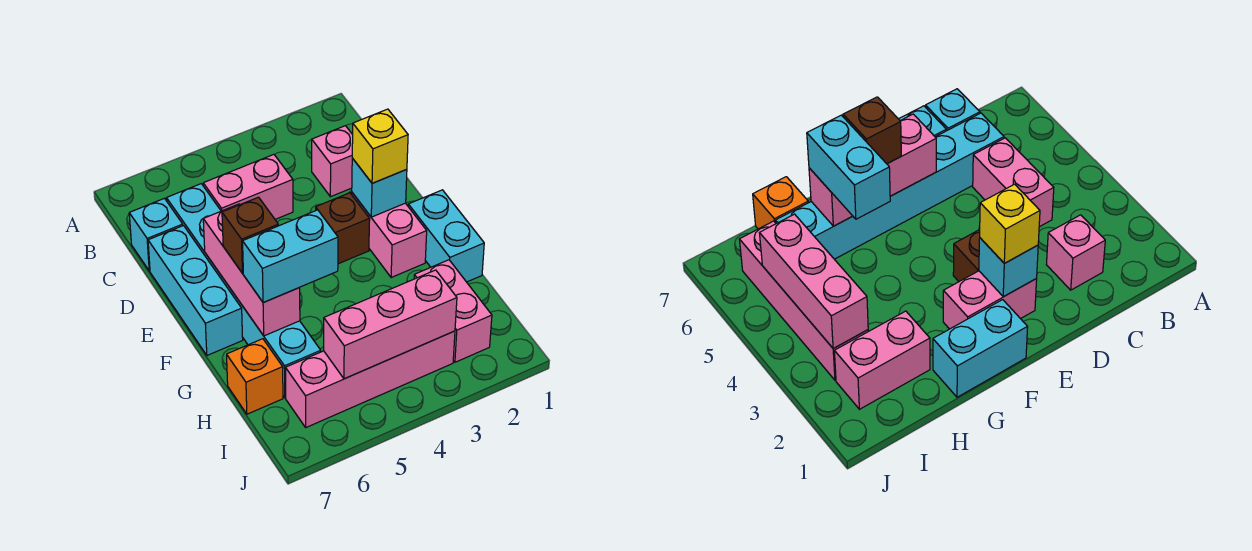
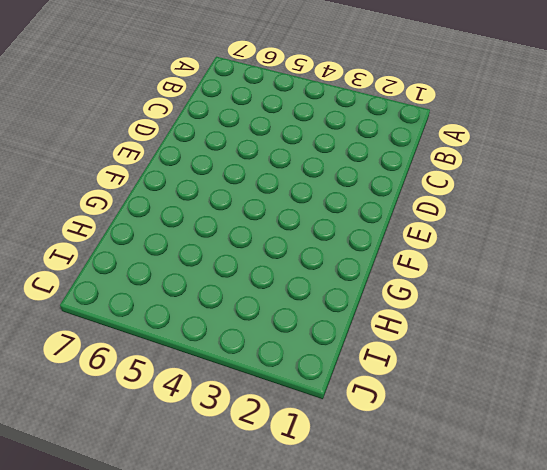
none -> pink brick C2 level 1
none -> pink brick C4:C5 level 1
none -> cyan brick C6:H6 level 1

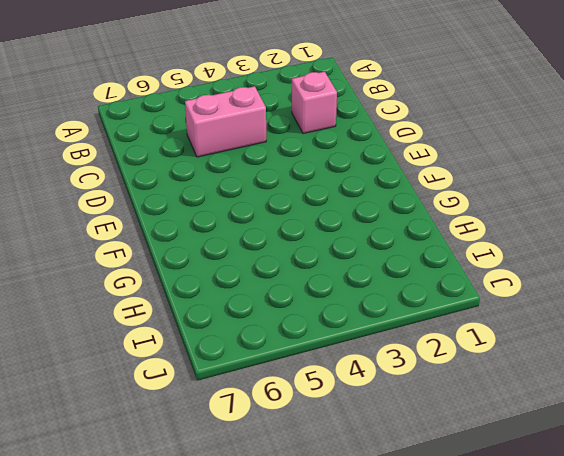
none -> cyan brick C6:H6 level 1
none -> cyan brick C7 level 1
none -> cyan brick D7:F7 level 1

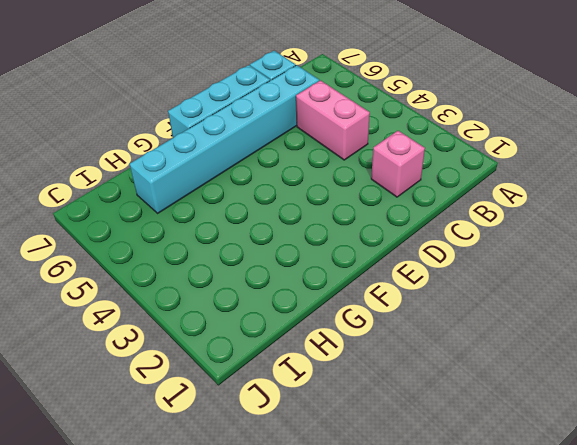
none -> pink brick E2:F2 level 1
none -> brown brick E3 level 1
none -> cyan brick F1:G1 level 1

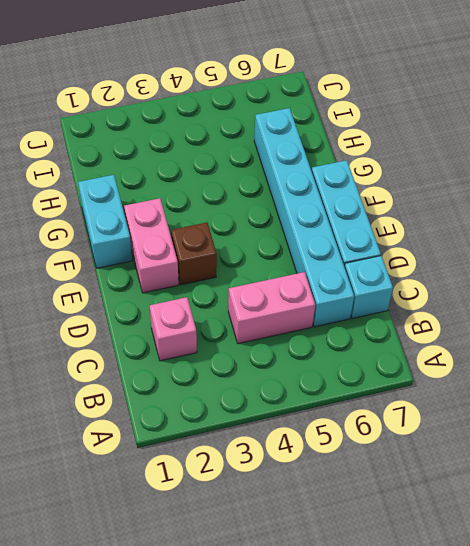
none -> pink brick H2:I2 level 1
none -> orange brick H7 level 1
none -> pink brick I3:I6 level 1

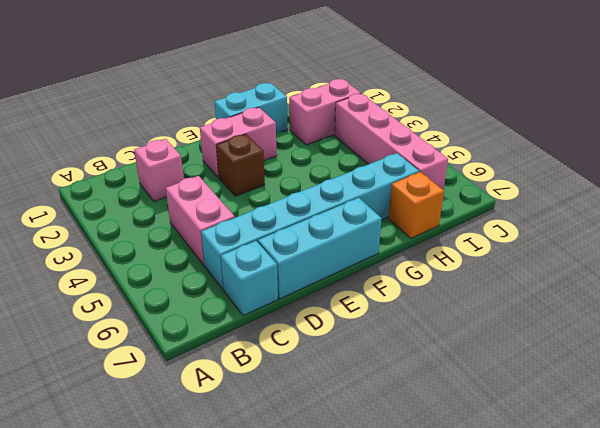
none -> cyan brick E2 level 2
none -> pink brick E6:G6 level 2
none -> pink brick I3:I5 level 2

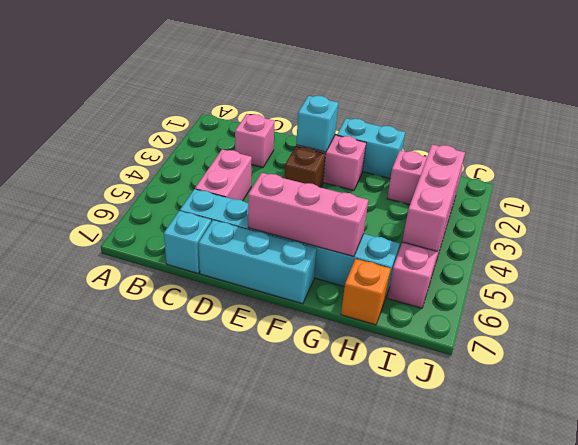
none -> yellow brick E2 level 3
none -> brown brick F6 level 3
none -> cyan brick G5:G6 level 3

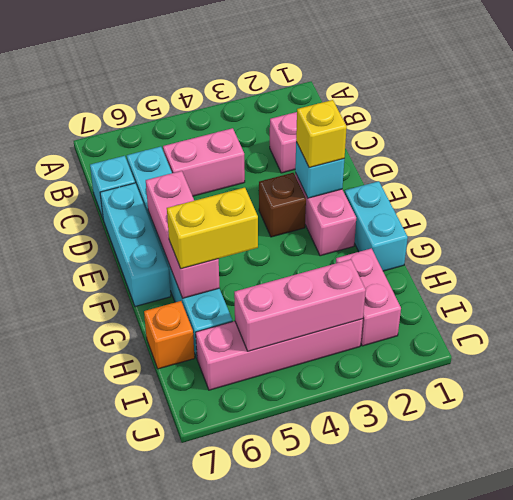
yellow brick G5:G6 level 3 -> cyan brick G5:G6 level 3
none -> brown brick F6 level 3

